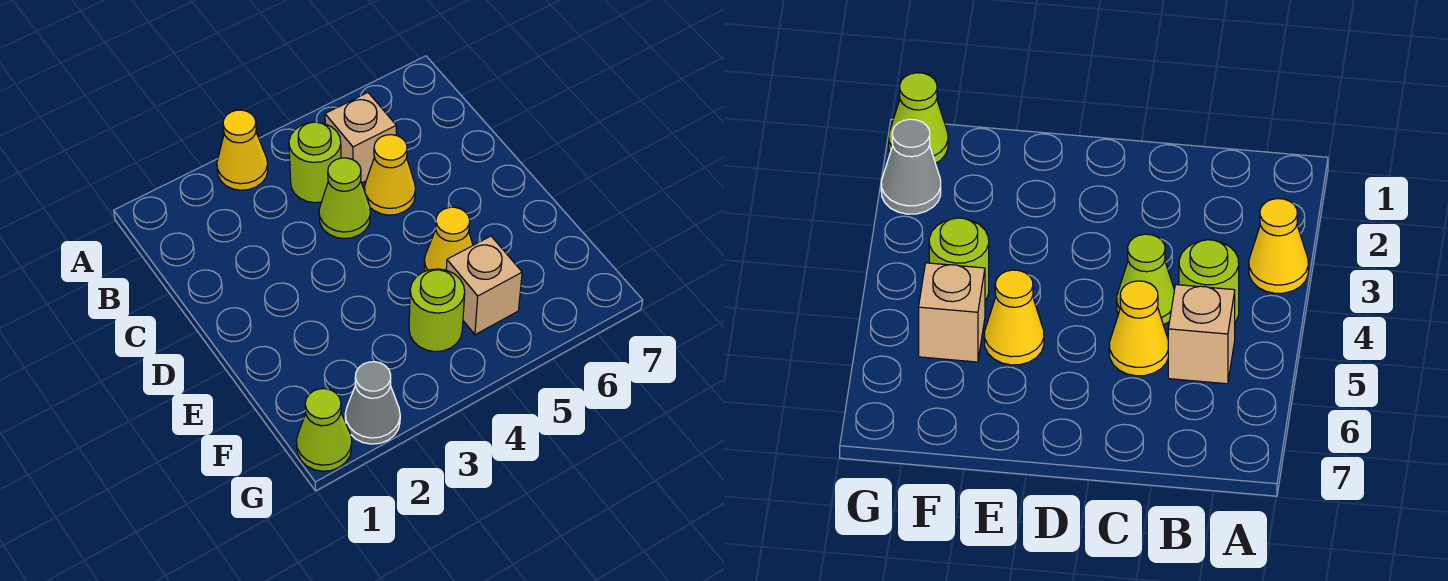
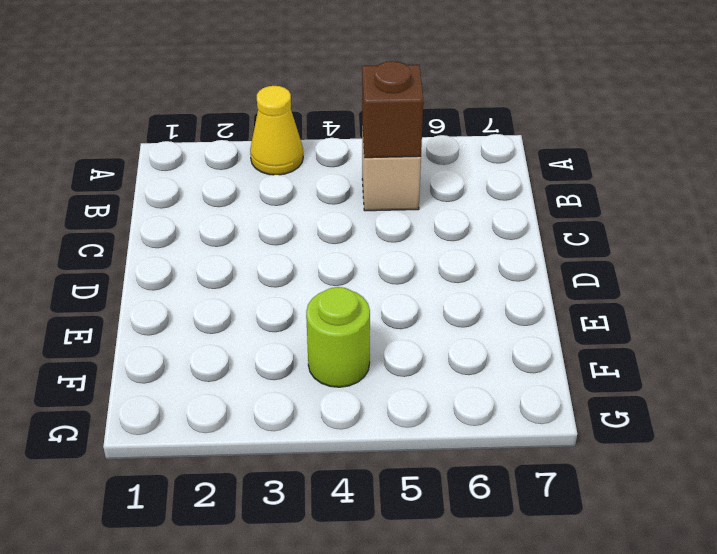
brown brick B5 level 2 -> none
none -> lime round brick B4 level 1
none -> lime cone C4 level 1

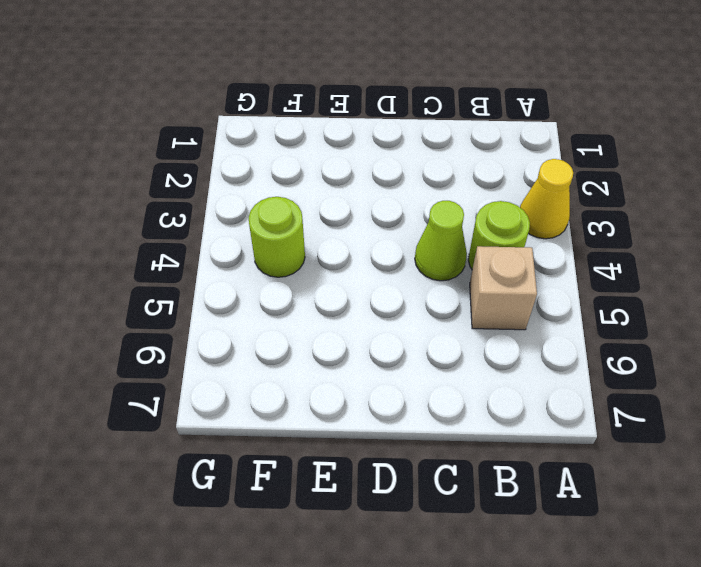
none -> yellow cone C5 level 1
none -> yellow cone E5 level 1

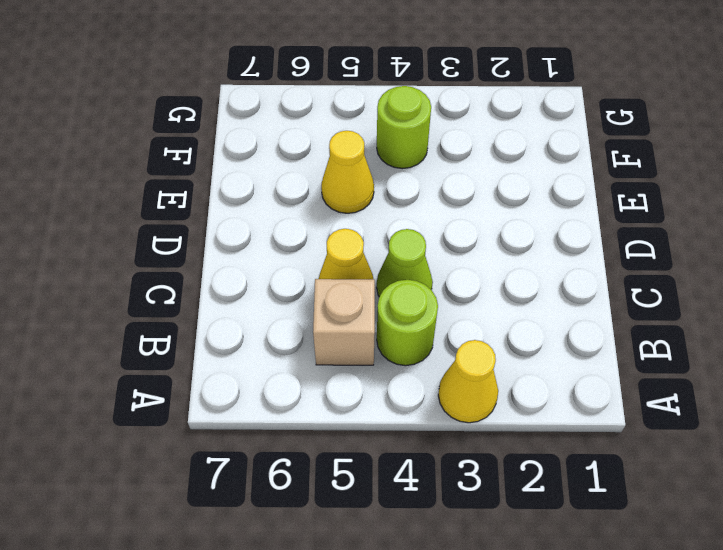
none -> tan brick F5 level 1
none -> lime cone G1 level 1

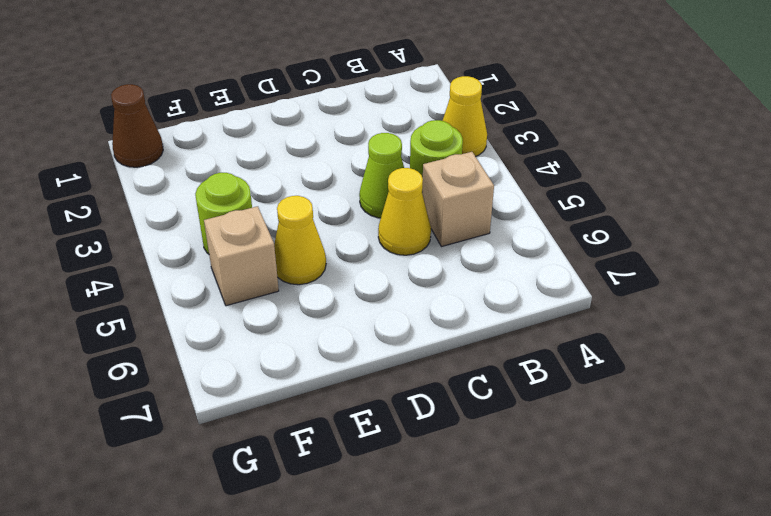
brown cone G1 level 1 -> lime cone G1 level 1
none -> grey cone G2 level 1

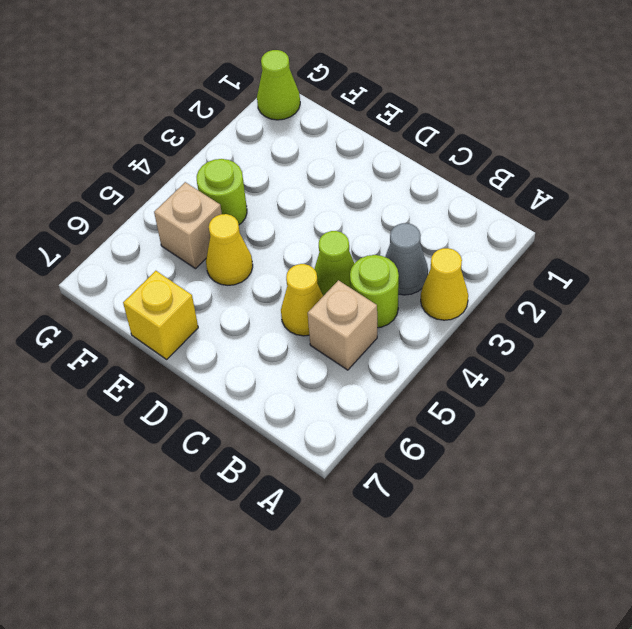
grey cone B3 level 1 -> grey cone G2 level 1
yellow brick E7 level 1 -> none

